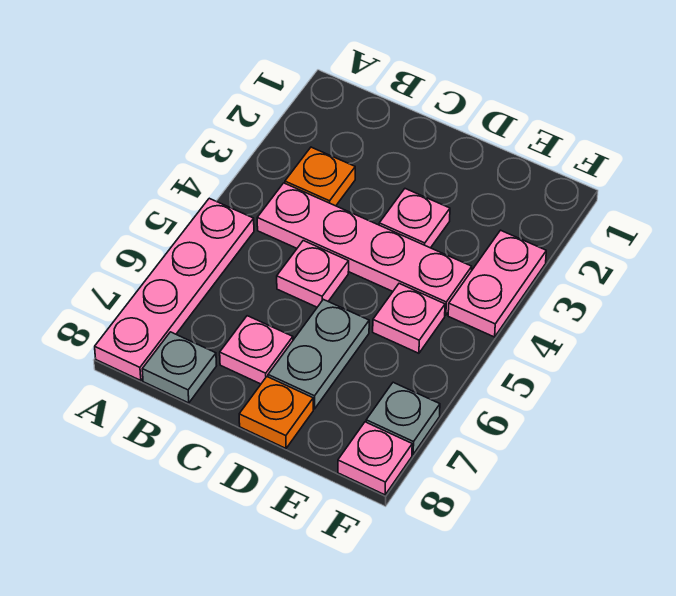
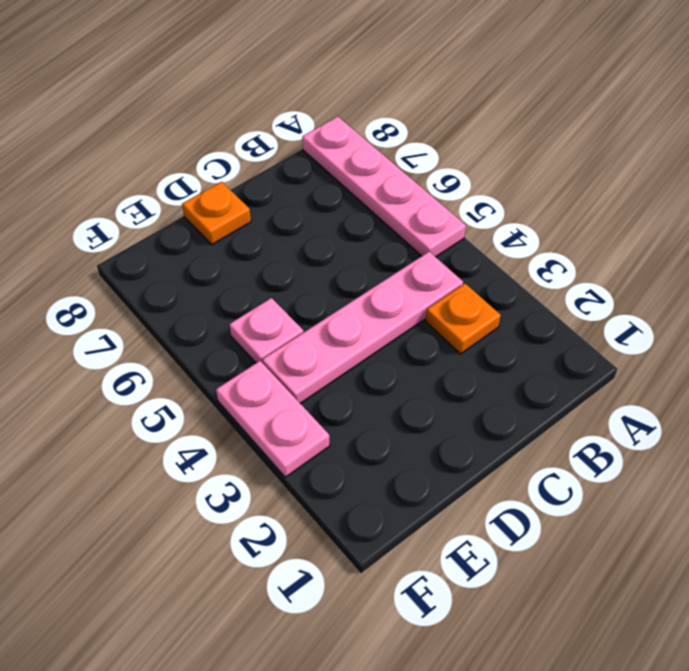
none -> grey plate B8 level 1
none -> pink plate C5 level 1
none -> pink plate C7 level 1

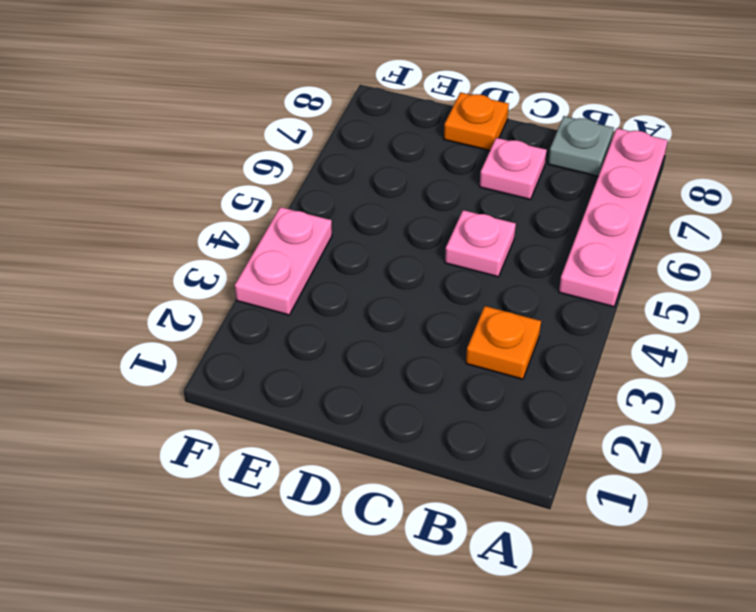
none -> pink plate B4:E4 level 1
none -> pink plate D3 level 1
none -> grey plate D6:D7 level 1

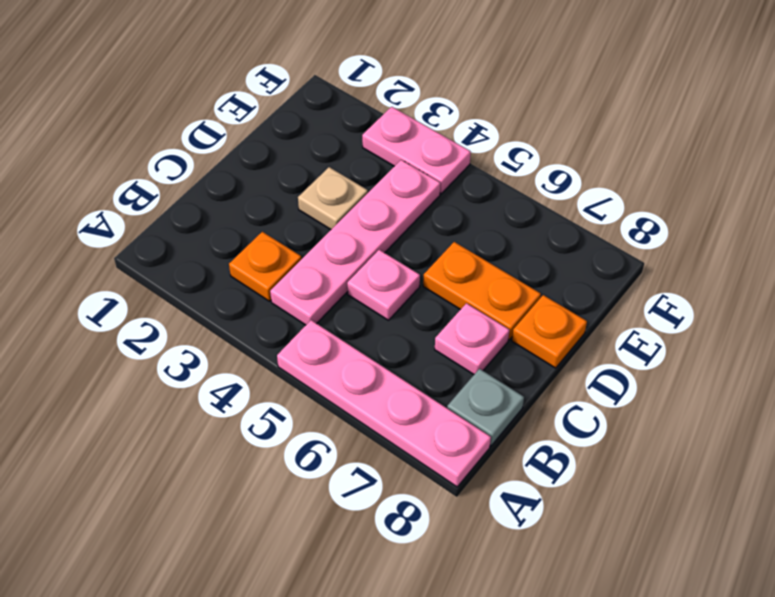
tan plate D3 level 1 -> pink plate D3 level 1
orange plate D6:D7 level 1 -> grey plate D6:D7 level 1
none -> pink plate E5 level 1
none -> grey plate F7 level 1
none -> pink plate F8 level 1

